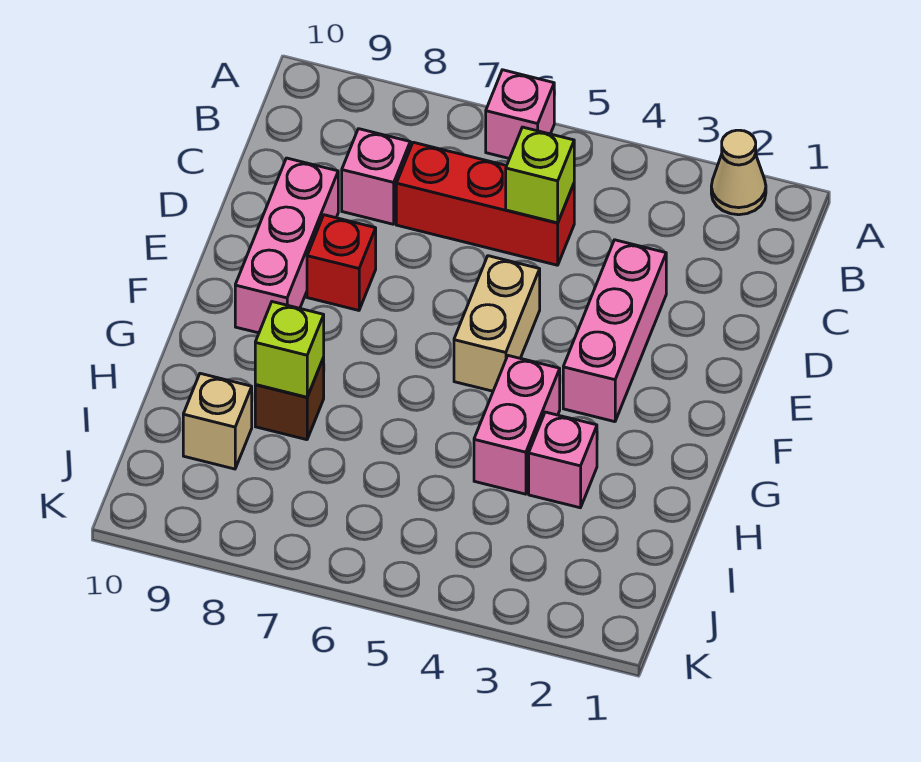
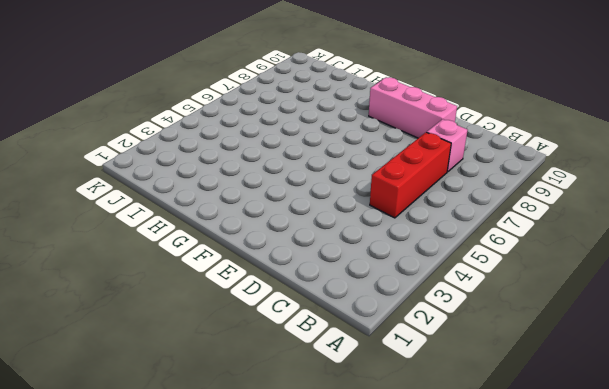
none -> tan cone A2 level 1
none -> pink brick A6 level 1
none -> pink brick D3:F3 level 1

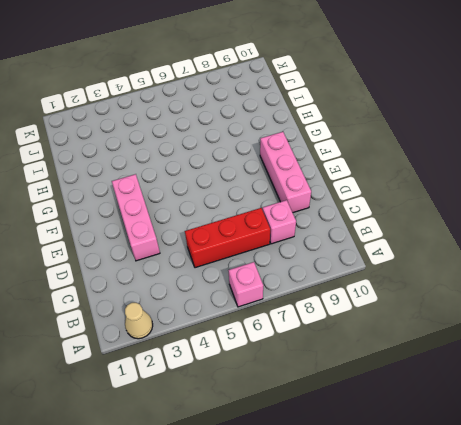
none -> tan brick E5:F5 level 1
none -> red brick E8 level 1
none -> pink brick G4:H4 level 1

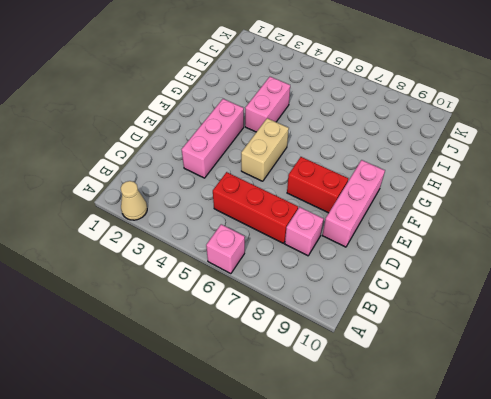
red brick E7:E8 level 1 -> red brick E8 level 1
none -> pink brick H3 level 1
none -> brown brick H8 level 1
none -> tan brick I9 level 1

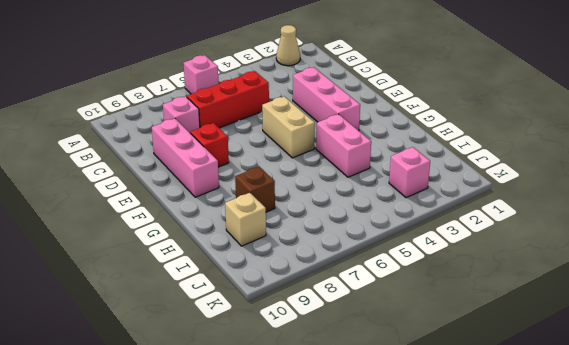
pink brick J3 level 1 -> pink brick H3 level 1
none -> lime brick C5 level 2
none -> lime brick H8 level 2

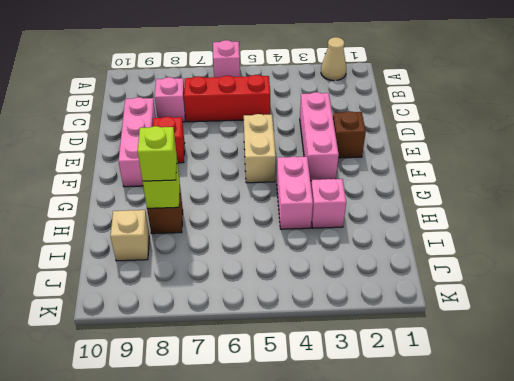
brown brick E2 level 1 -> none
lime brick H8 level 3 -> lime brick C5 level 2

